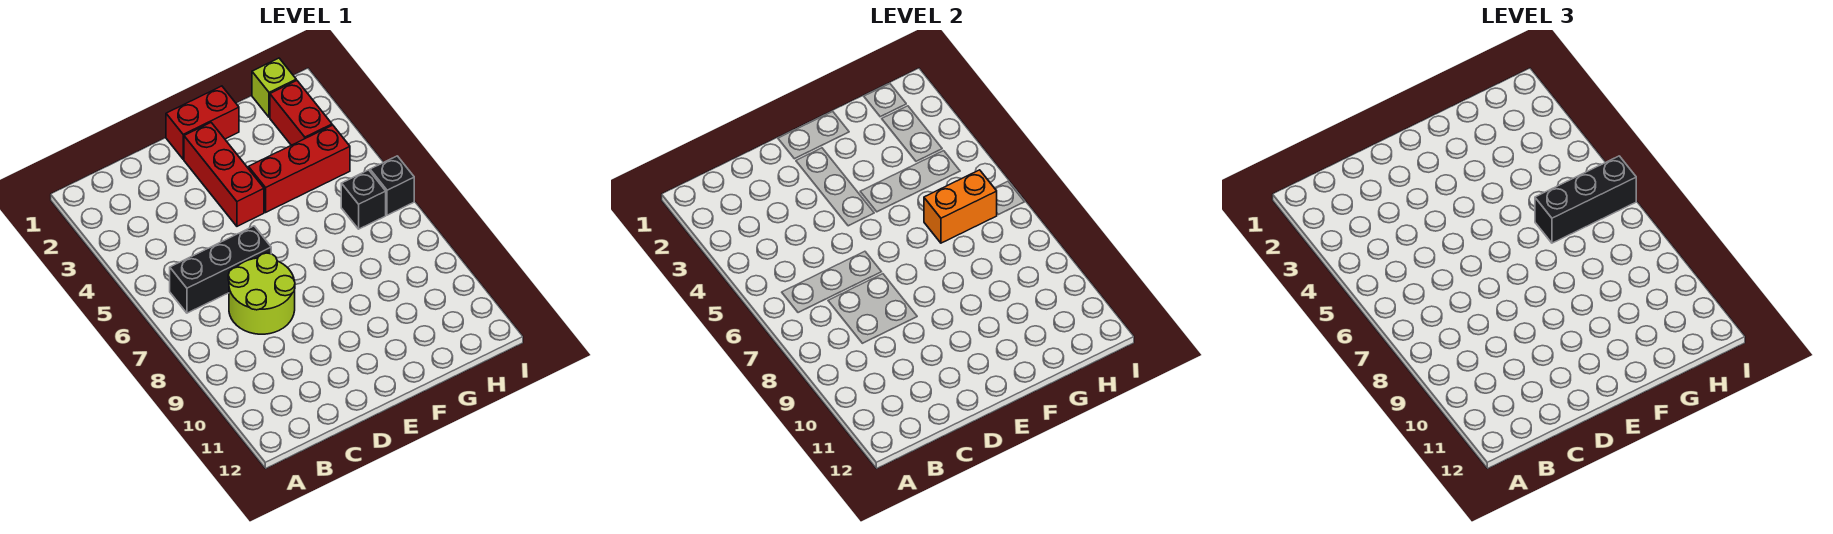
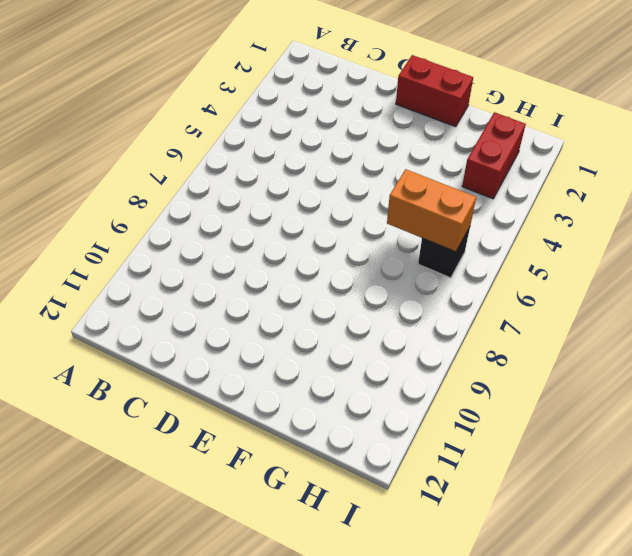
none -> black brick B6:D6 level 1
none -> lime round brick C7:D8 level 1

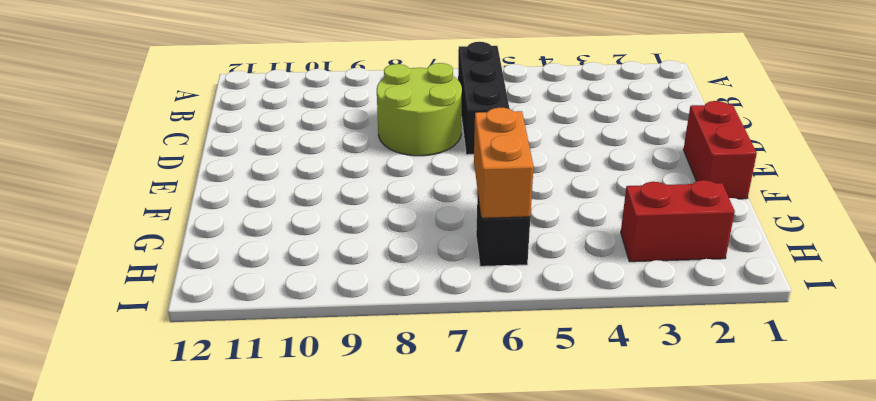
none -> red brick E2:E4 level 1
none -> red brick F4:H4 level 1

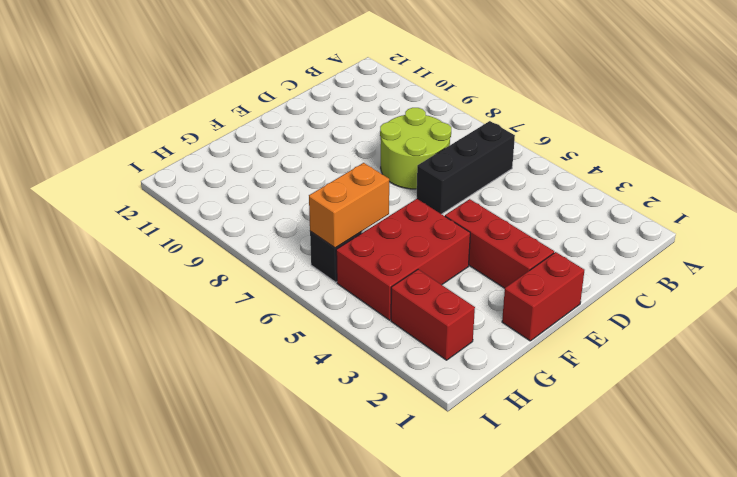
red brick F4:H5 level 1 -> red brick F4:H4 level 1
none -> lime brick H1 level 1
none -> black brick I6 level 1

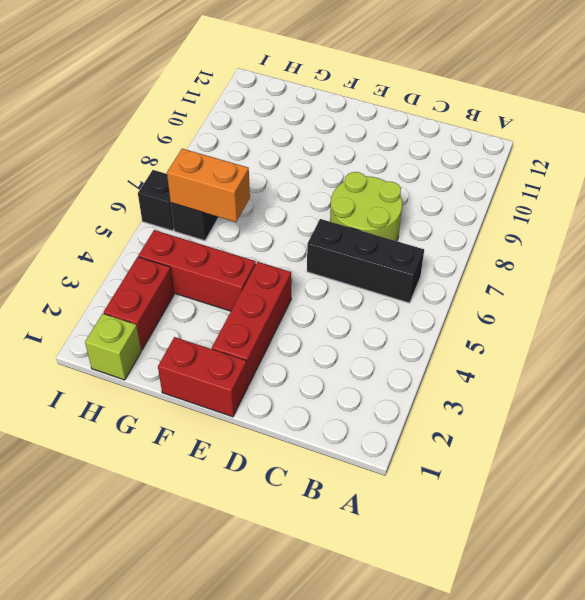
none -> black brick G6:I6 level 3

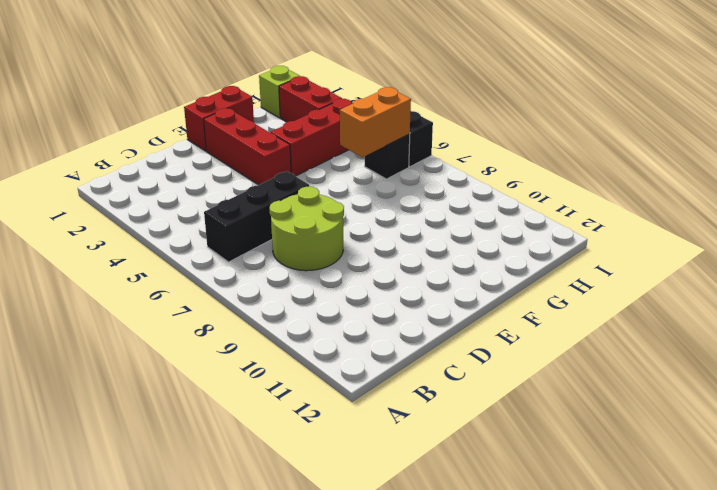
none -> black brick G6:I6 level 3

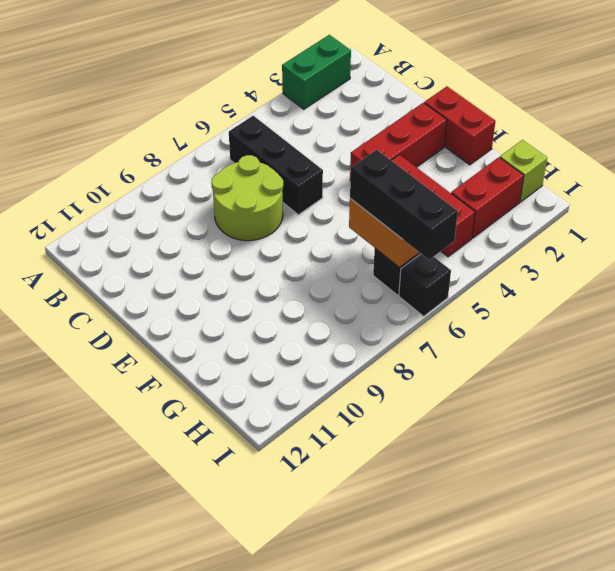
green brick A2:A3 level 1 -> none

